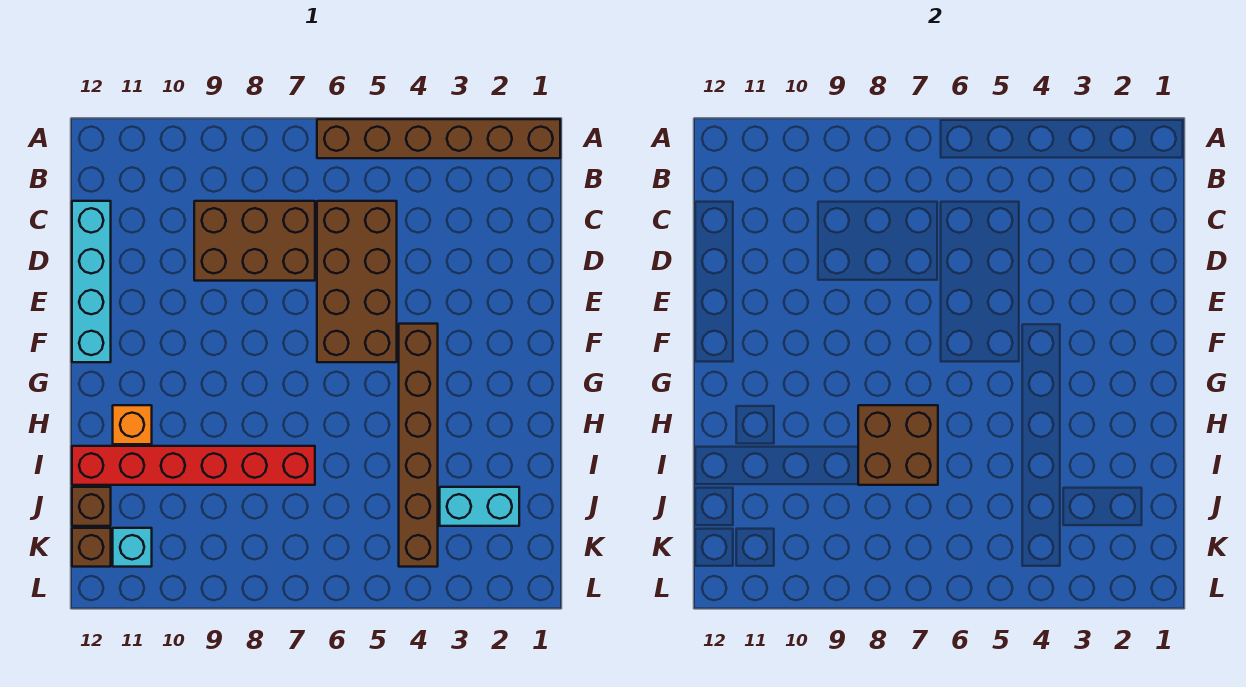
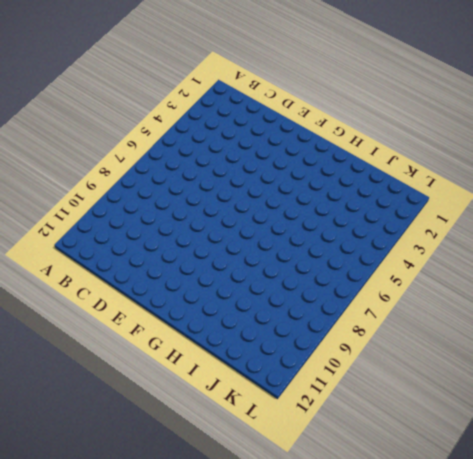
none -> brown brick A1:A6 level 1
none -> brown brick C5:F6 level 1
none -> brown brick C7:D9 level 1

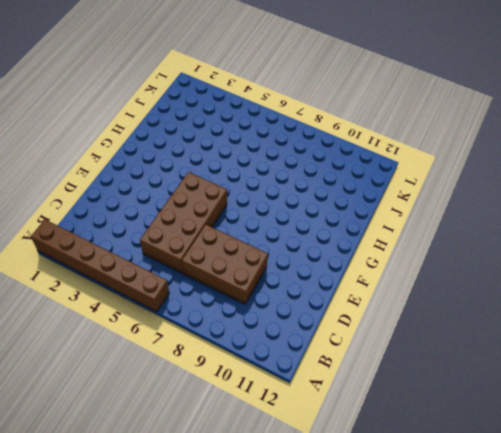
none -> cyan brick C12:F12 level 1
none -> brown brick F4:K4 level 1
none -> orange brick H11 level 1

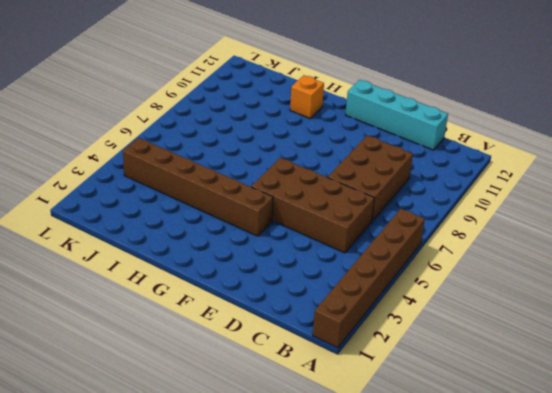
none -> red brick I7:I12 level 1
none -> cyan brick J2:J3 level 1
none -> brown brick J12 level 1

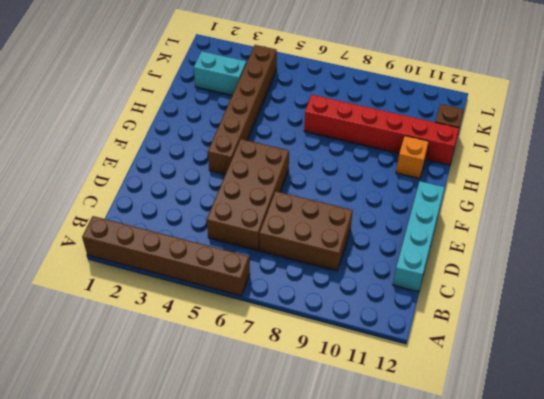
none -> cyan brick K11 level 1
none -> brown brick K12 level 1
none -> brown brick H7:I8 level 2

